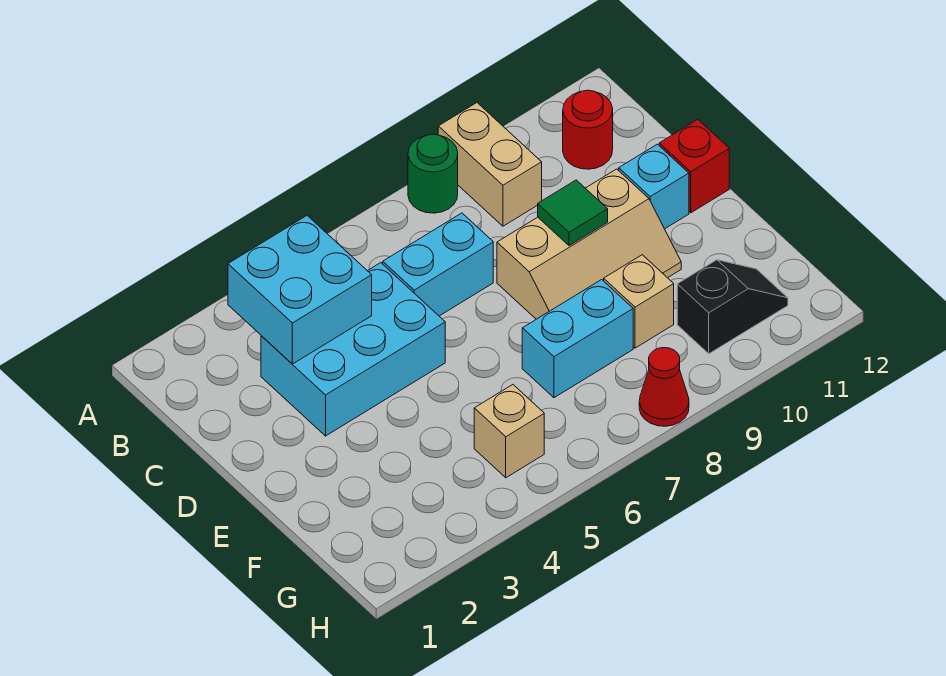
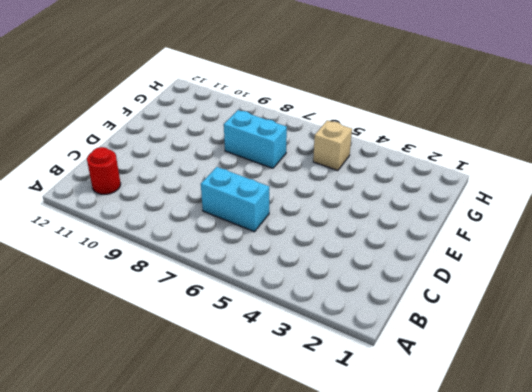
none -> green round brick A8 level 1
none -> tan brick A9:B9 level 1
none -> cyan brick C3:D5 level 1

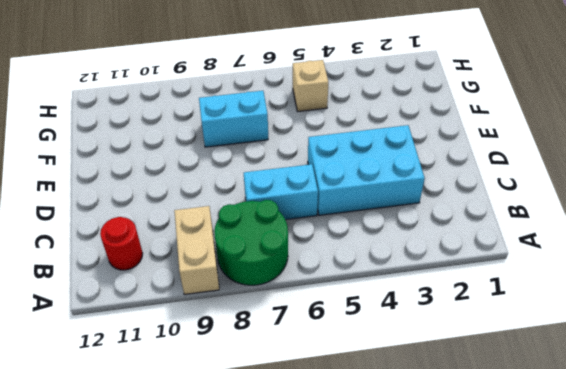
green round brick A7:B8 level 1 -> green round brick A8 level 1
none -> tan slope D8:E10 level 1 top D
none -> cyan brick D11 level 1
none -> red brick D12 level 1

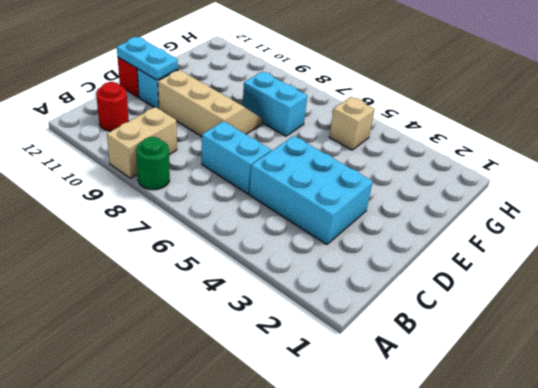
cyan plate D11:D12 level 2 -> none
none -> tan brick F9 level 1
none -> black slope G10:G11 level 1 top 10
none -> red cone H8 level 1

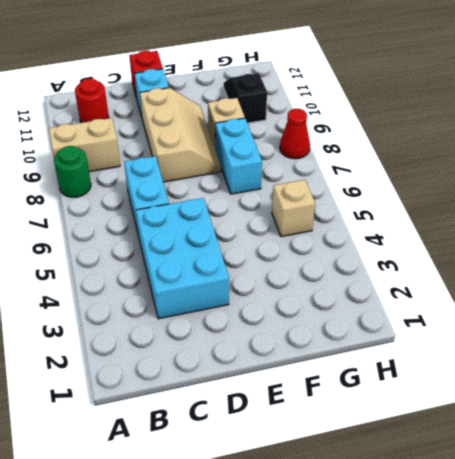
none -> cyan brick B3:C4 level 2
none -> green tile D9 level 2

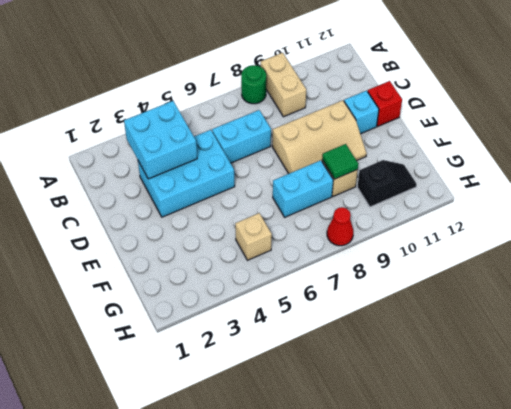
green tile F9 level 2 -> green tile D9 level 2
none -> red round brick B11 level 1

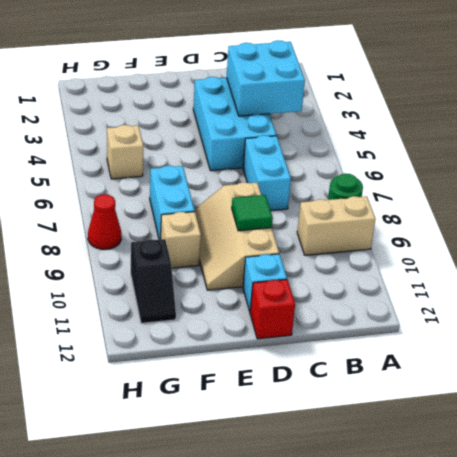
none -> red round brick B11 level 1

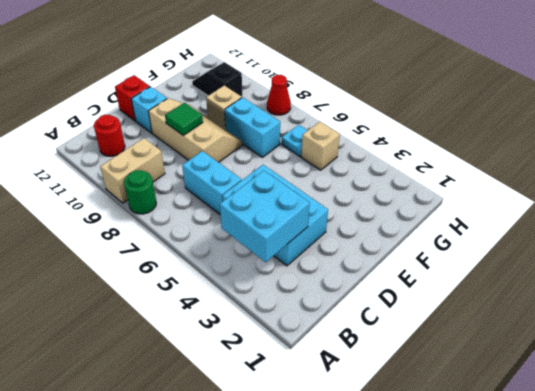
cyan plate G6 level 1 -> none

